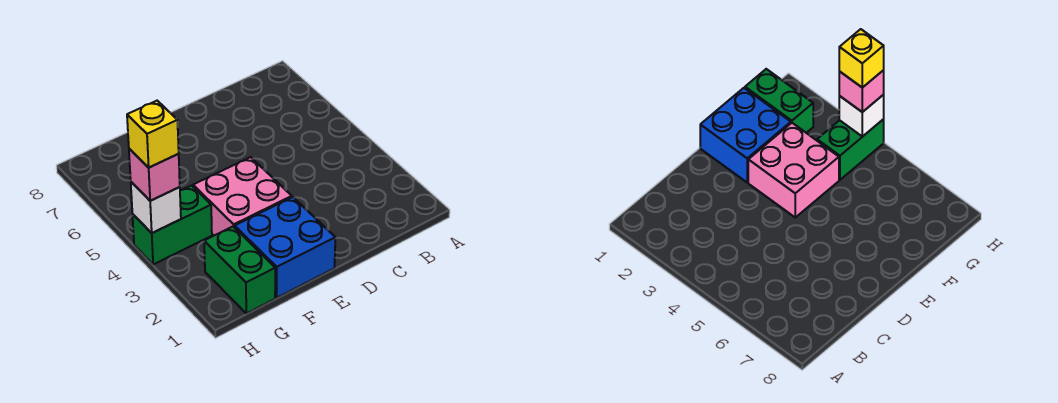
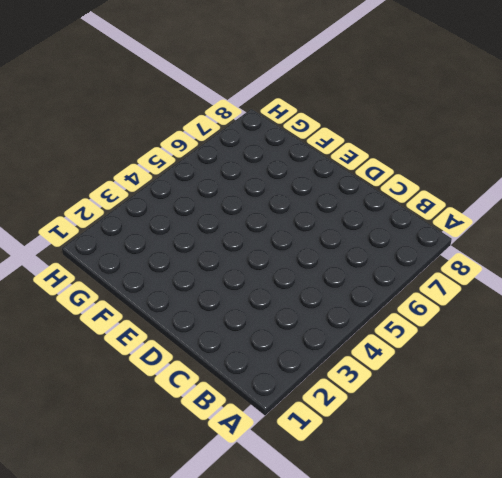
none -> blue brick E1:F2 level 1
none -> pink brick E3:F4 level 1

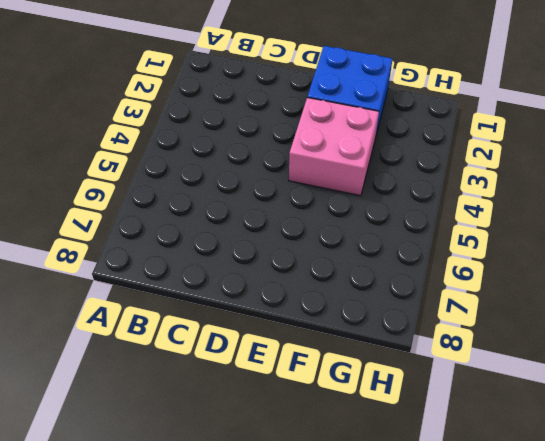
none -> green brick G1:G2 level 1
none -> green brick G4:H4 level 1

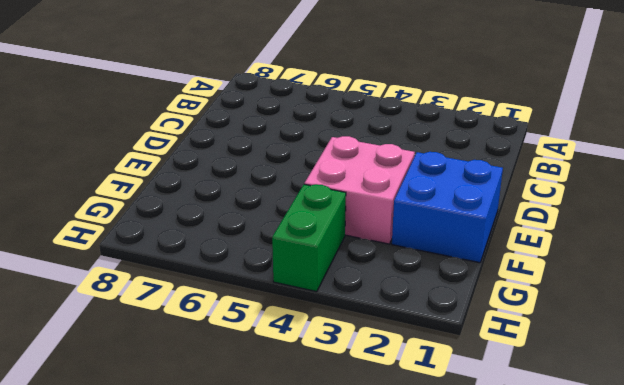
none -> green brick G1:G2 level 1
none -> white brick H4 level 2

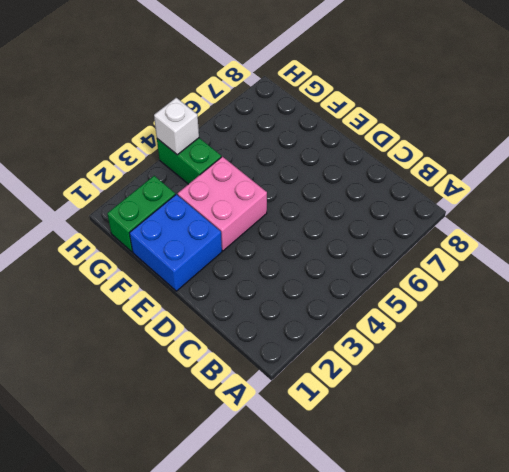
none -> pink brick H4 level 3
none -> yellow brick H4 level 4

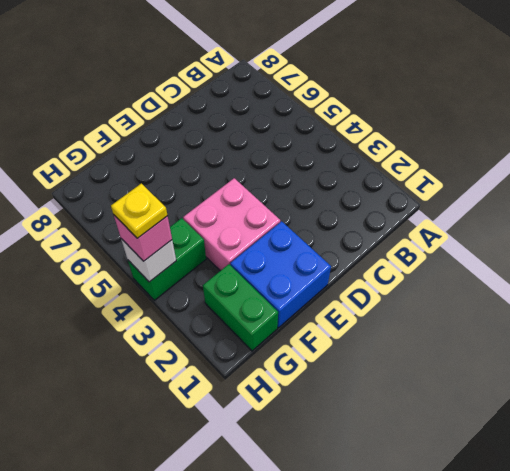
yellow plate H4 level 4 -> yellow brick H4 level 4

